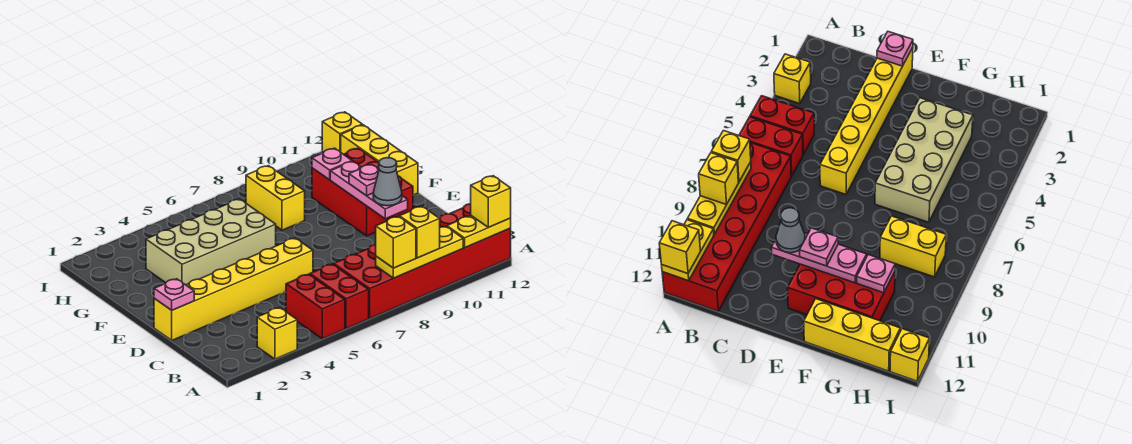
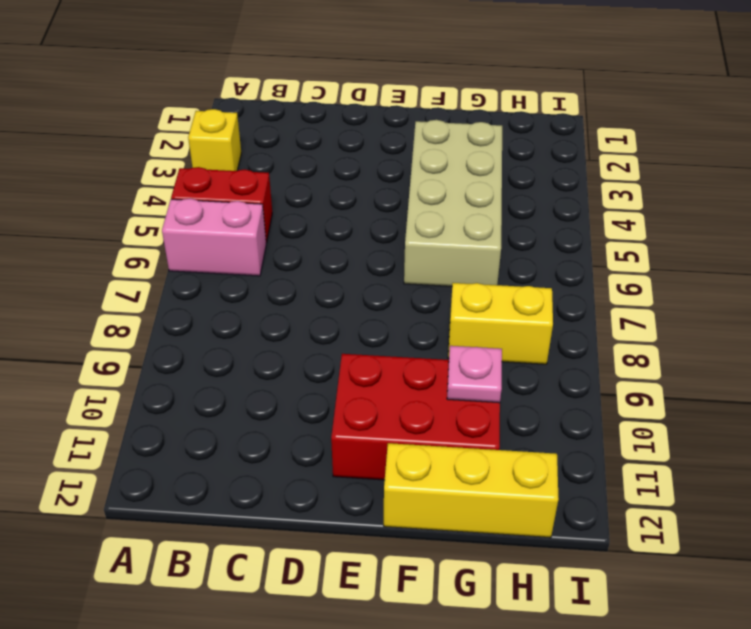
pink brick A6:B6 level 1 -> red brick A6:B6 level 1
none -> red brick A7:B12 level 1
none -> yellow brick D1:D6 level 1
none -> yellow brick I12 level 1

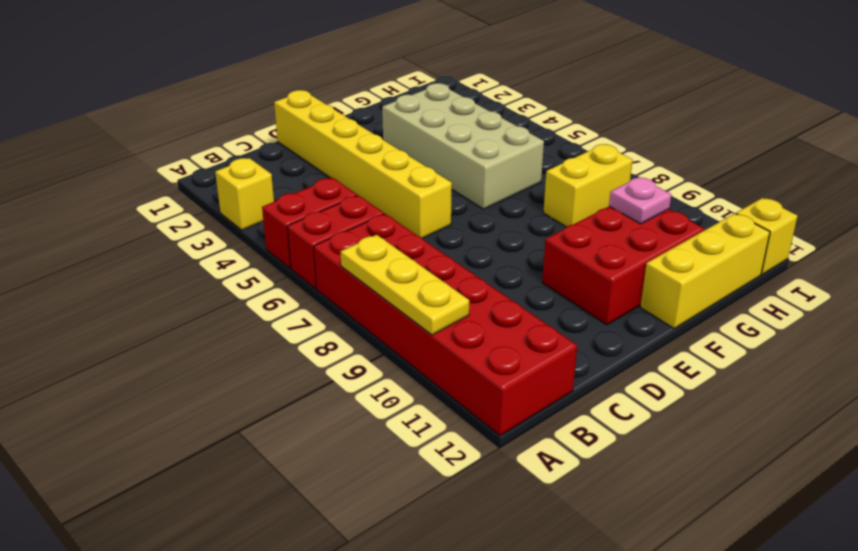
none -> yellow plate A11:A12 level 2
none -> pink plate D1 level 2
none -> pink plate D10:F10 level 2

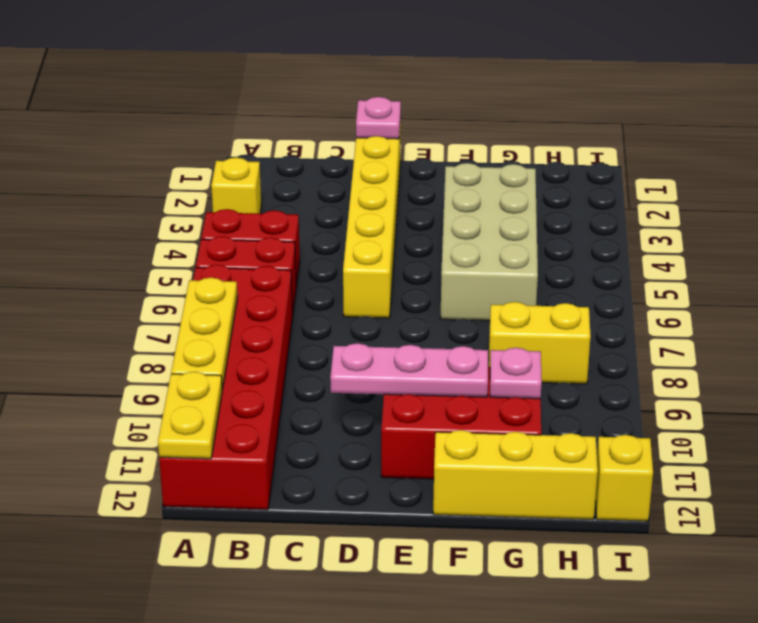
none -> yellow brick A8 level 3
none -> yellow brick A9 level 3
none -> yellow brick A12 level 3

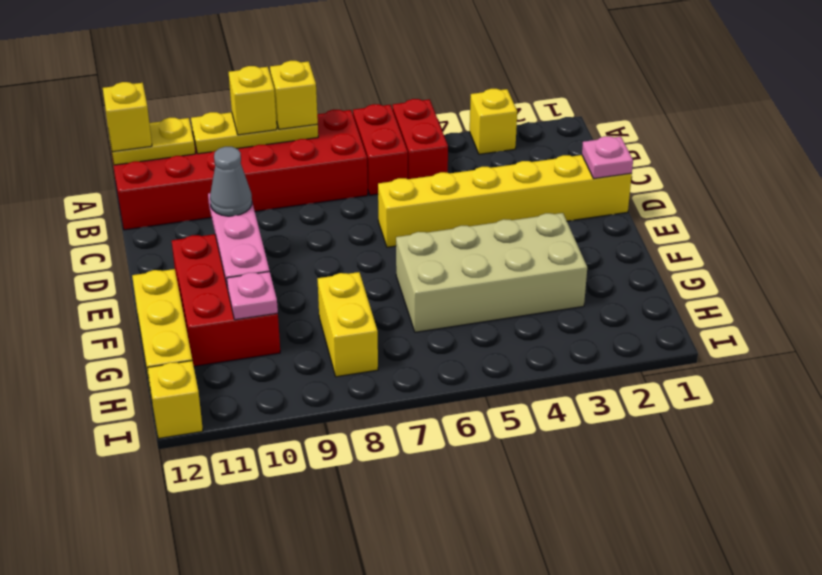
none -> pink plate E10 level 3

